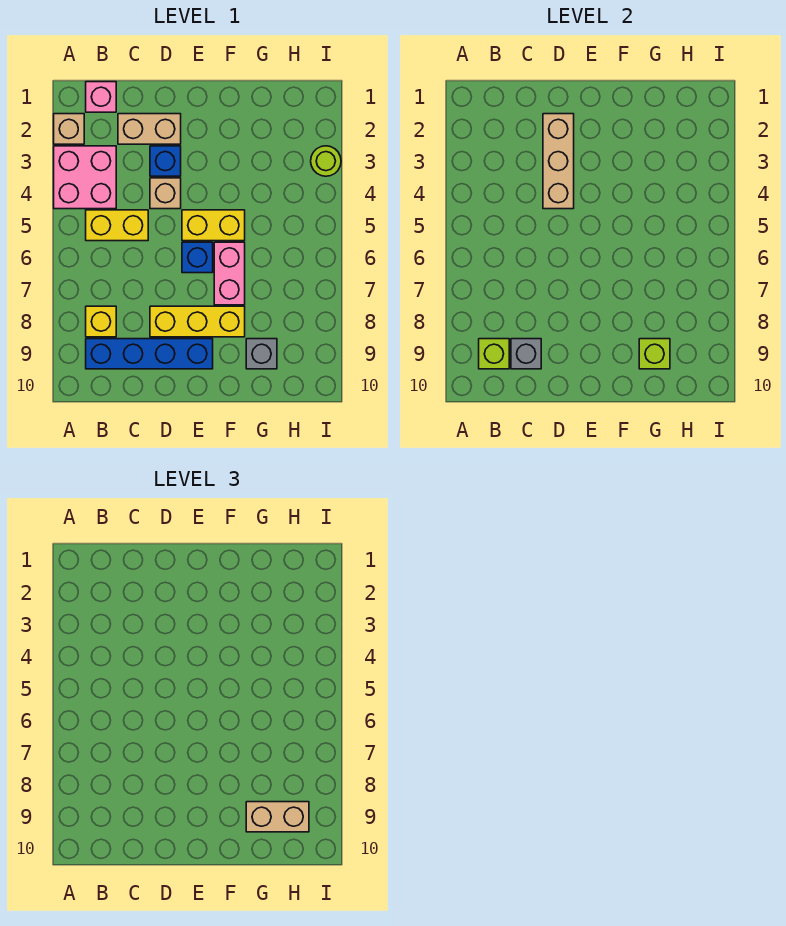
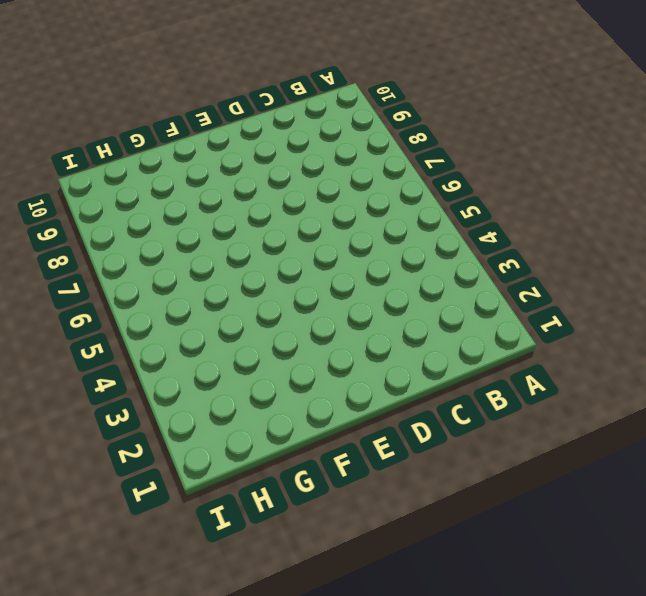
none -> tan brick A2 level 1
none -> pink brick A3:B4 level 1
none -> pink brick B1 level 1

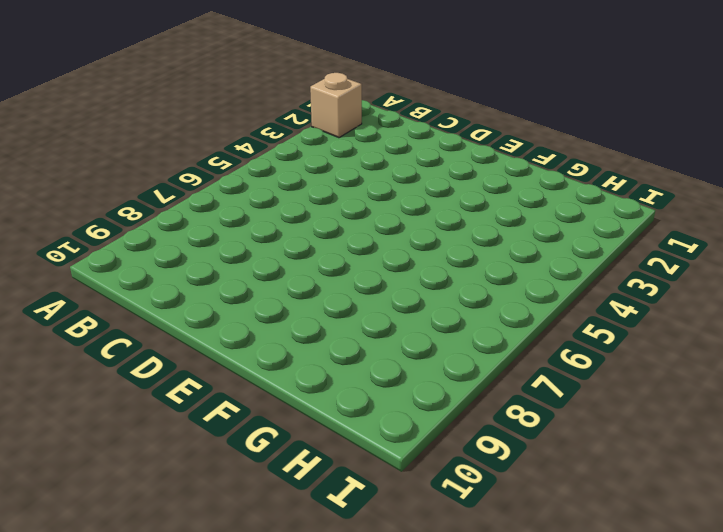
none -> pink brick A3:B4 level 1
none -> pink brick B1 level 1
none -> yellow brick B5:C5 level 1

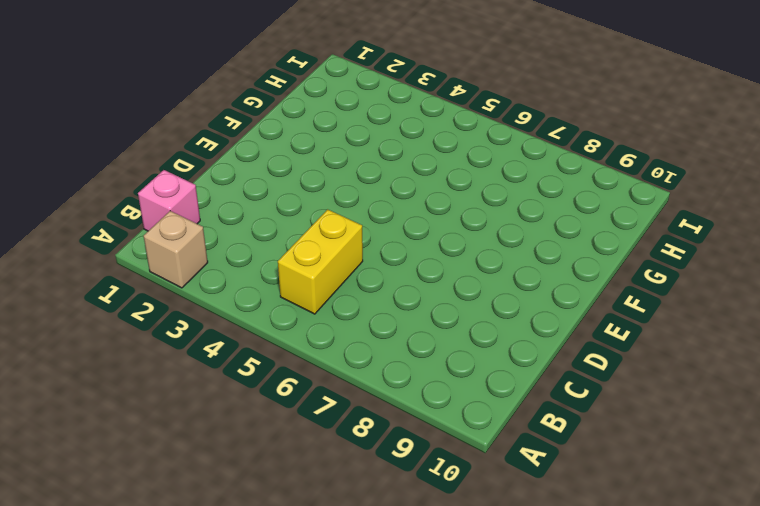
none -> pink brick A3:B4 level 1
none -> yellow brick B8 level 1
none -> blue brick B9:E9 level 1

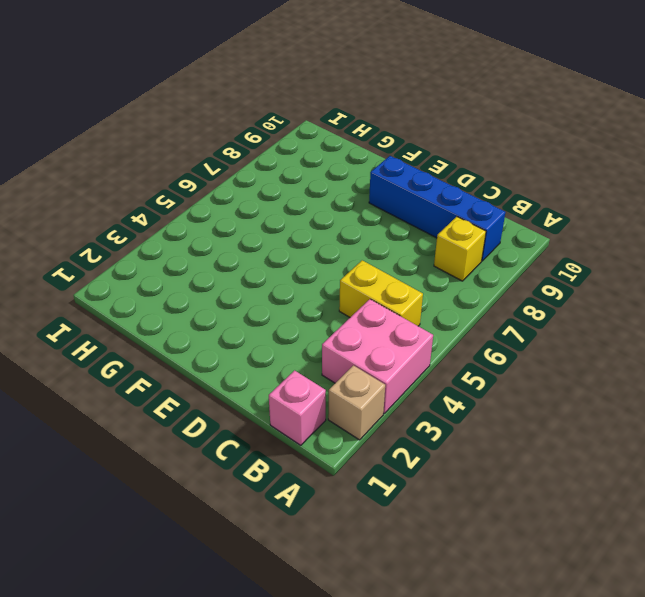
none -> tan brick C2:D2 level 1
none -> blue brick D3 level 1
none -> tan brick D4 level 1

